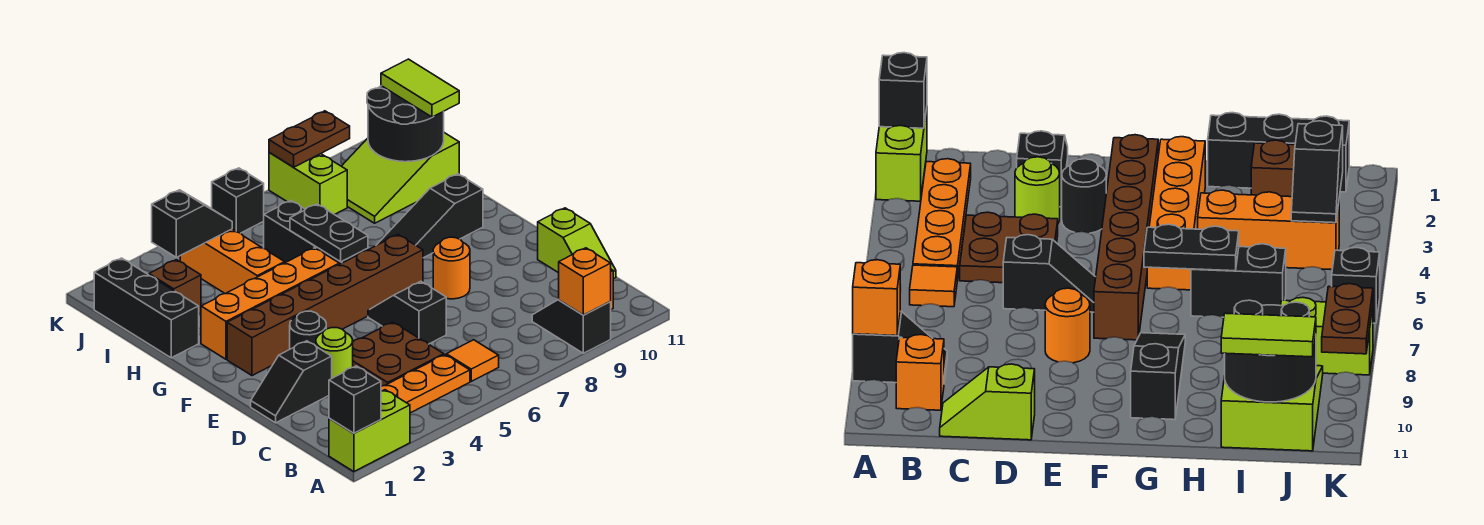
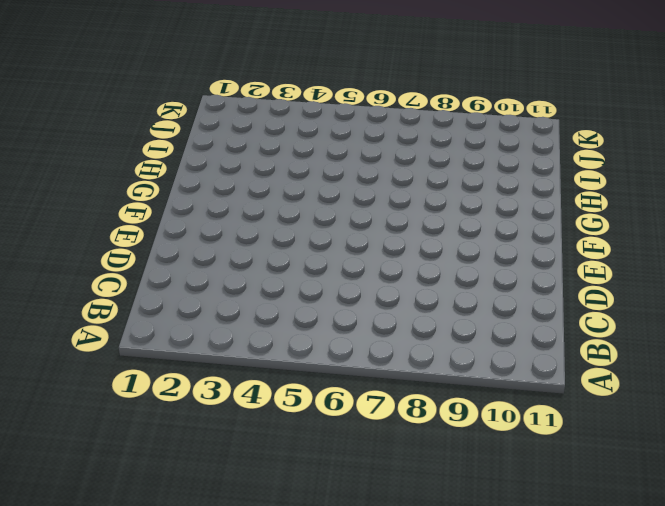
none -> lime brick A1:A2 level 1
none -> black slope A9:B9 level 1 top A
none -> orange plate B2:B5 level 1

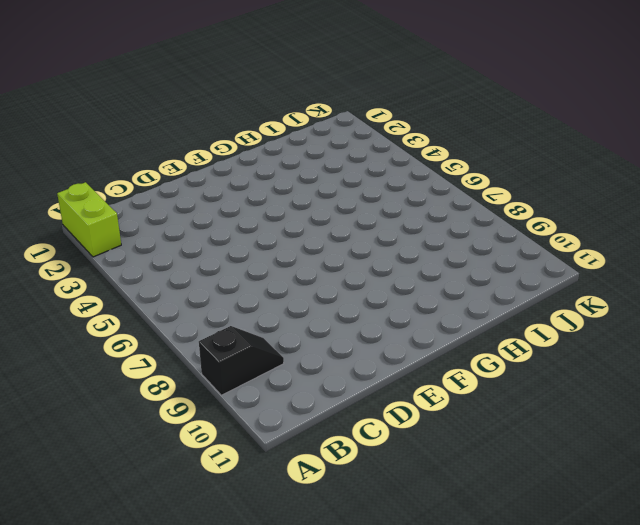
none -> orange plate B2:B5 level 1
none -> orange tile B6 level 1
none -> orange brick B10 level 1

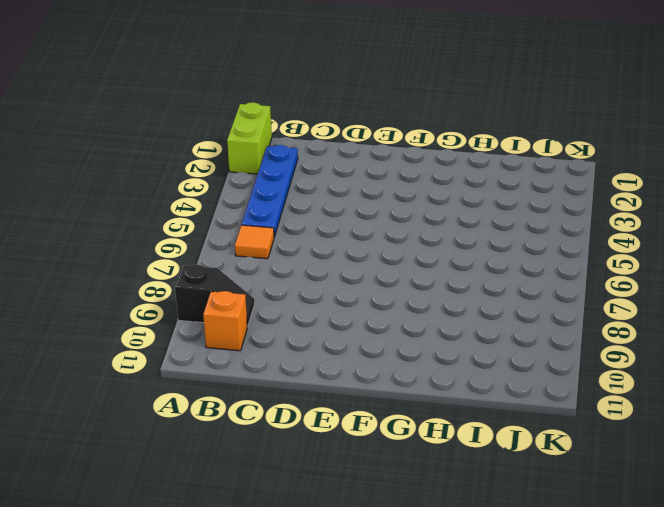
blue plate B2:B5 level 1 -> orange plate B2:B5 level 1
none -> brown plate C4:D5 level 1
none -> lime slope C11:D11 level 1 top D
none -> black slope D1:D2 level 1 top 2

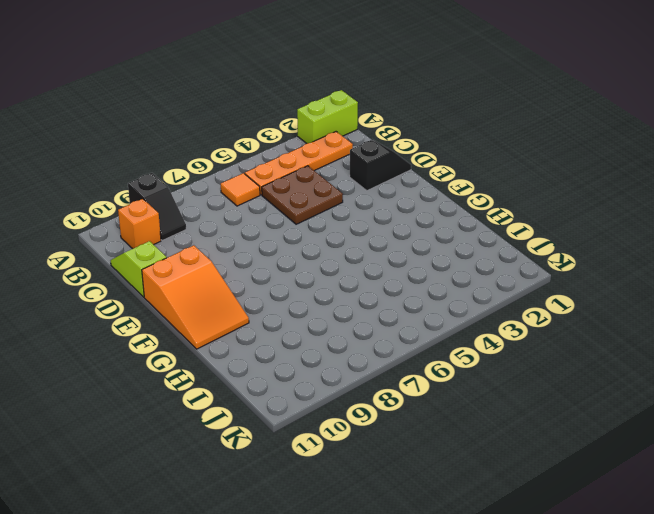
orange slope E10:G11 level 1 top E -> black slope G8:G10 level 1 top 10
none -> lime round brick D3 level 1
none -> black slope D6:E6 level 1 top D
none -> black round brick E3 level 1

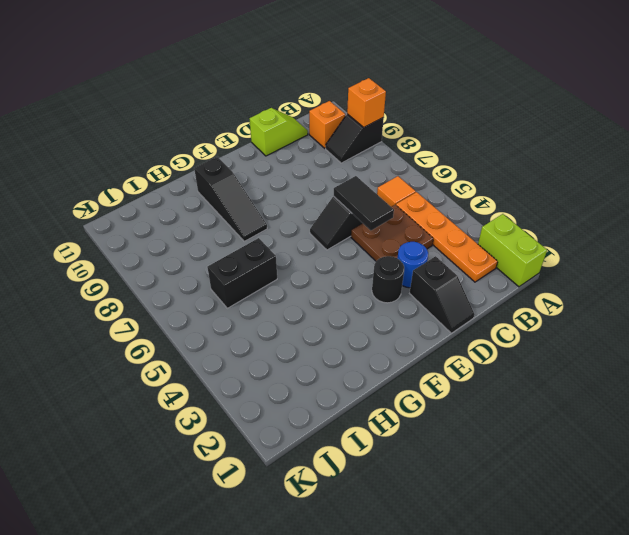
blue round brick D3 level 1 -> lime round brick D3 level 1
black tile D5:D6 level 2 -> none
none -> orange round brick E8 level 1
none -> brown brick F2:F7 level 1
none -> orange brick G2:G5 level 1

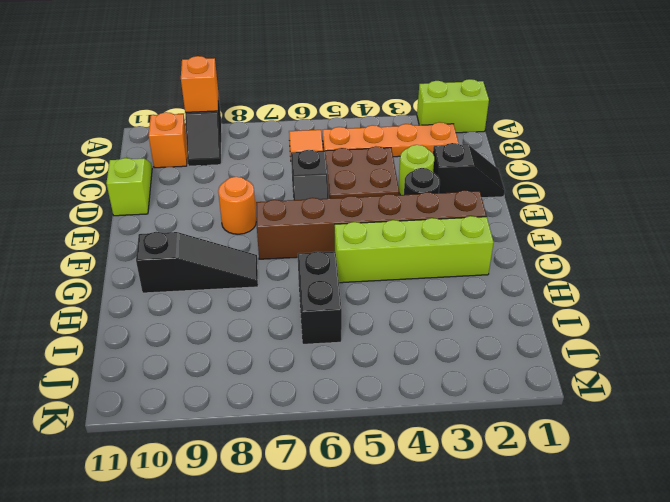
lime brick G2:G5 level 1 -> orange brick G2:G5 level 1
none -> black brick H1:J1 level 1
none -> orange brick H4:J4 level 1
none -> brown brick I2 level 1

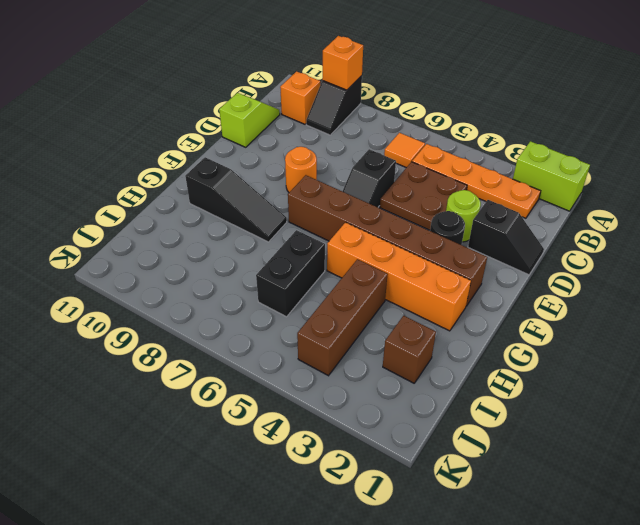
brown brick H4:J4 level 1 -> orange brick H4:J4 level 1
none -> black brick H1:J1 level 1
none -> lime slope I9:J11 level 1 top 11
none -> lime brick J8:K8 level 1

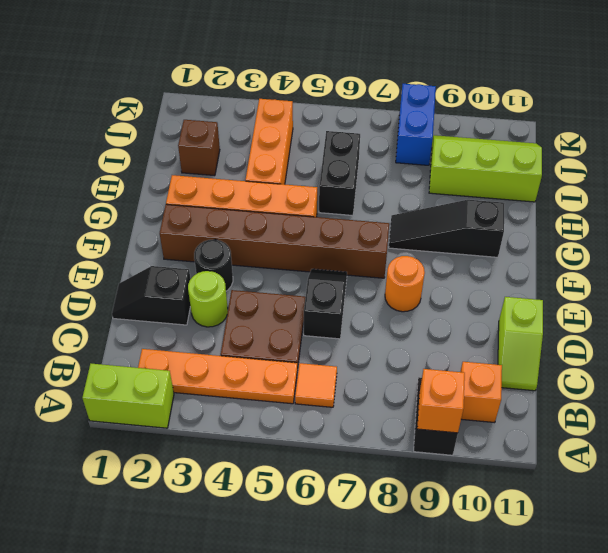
lime slope I9:J11 level 1 top I -> lime slope I9:J11 level 1 top 11
blue brick J8:K8 level 1 -> lime brick J8:K8 level 1
none -> black brick H1:J1 level 1
none -> black brick K6 level 1
none -> black brick A1 level 2

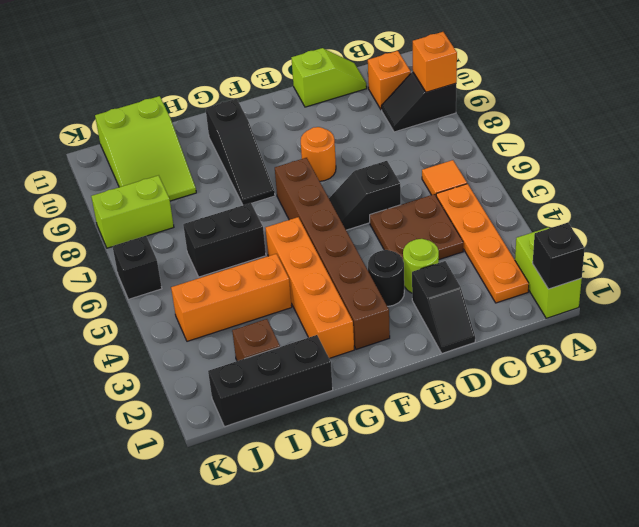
none -> black plate G6:H6 level 2
none -> black round brick I10:J11 level 2
none -> black slope J3:J4 level 2 top 3

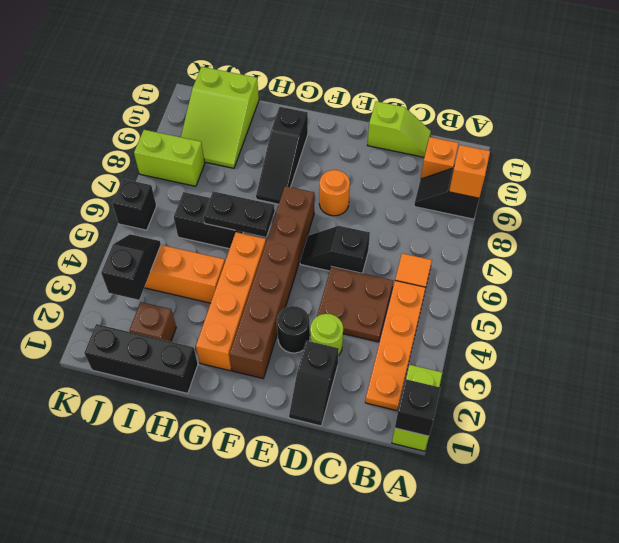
none -> black round brick I10:J11 level 2
none -> brown plate K8:K9 level 2
none -> lime tile I11:J11 level 3

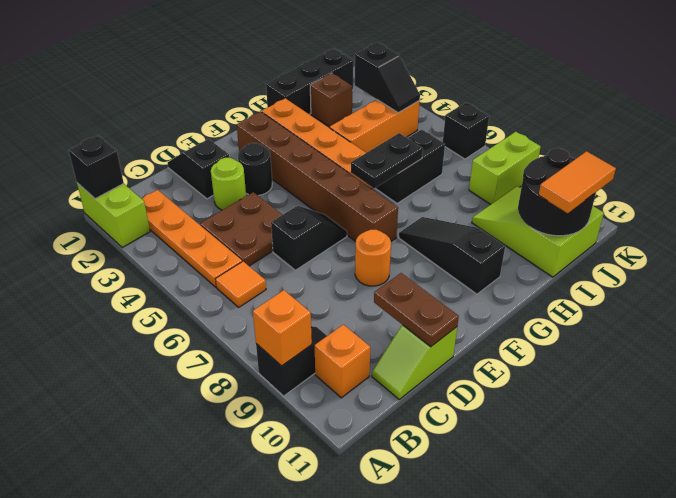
brown plate D10:D11 level 2 -> brown plate K8:K9 level 2
orange tile I11:J11 level 3 -> lime tile I11:J11 level 3

